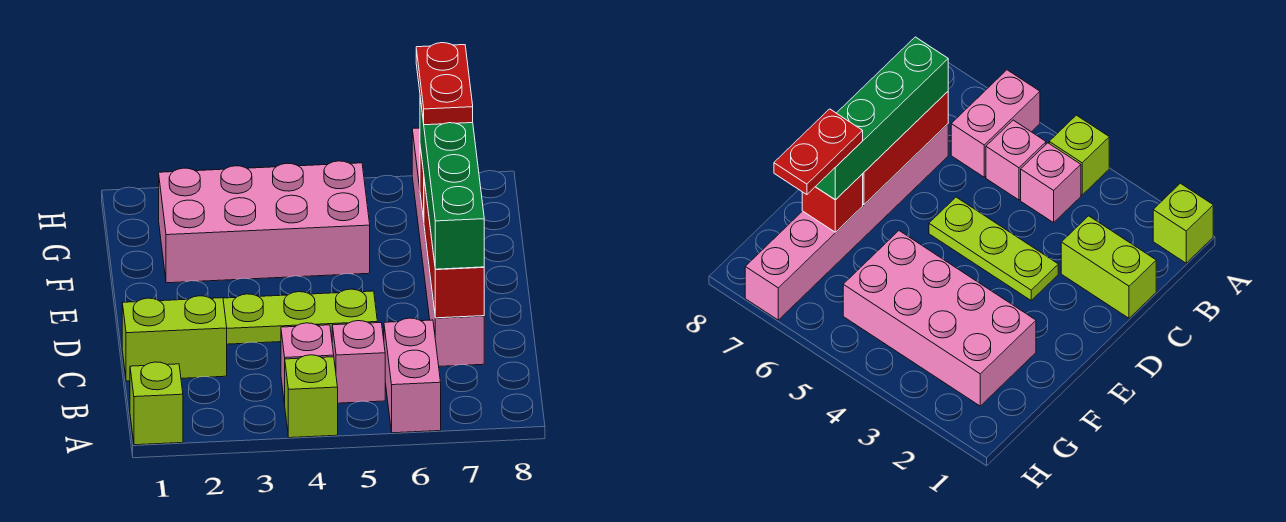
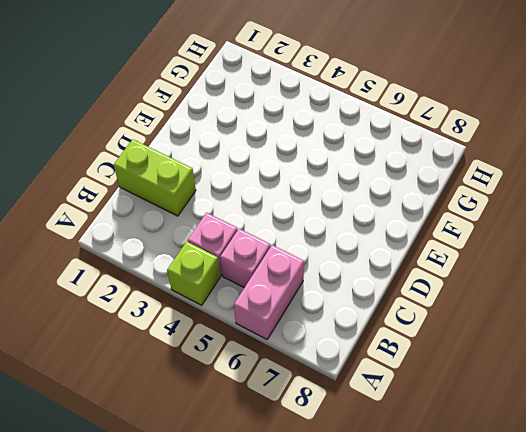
none -> lime brick A1 level 1
none -> pink brick C7:H7 level 1
none -> lime plate D3:D5 level 1

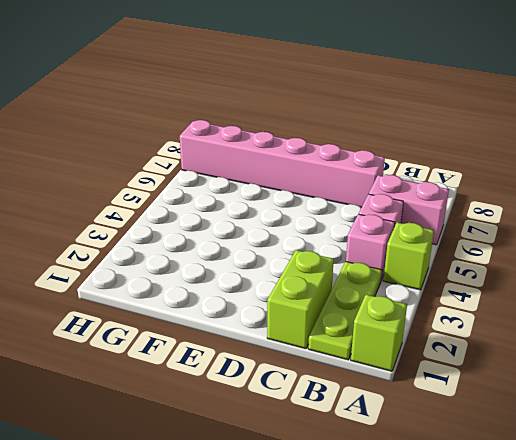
lime plate B1:B3 level 1 -> lime plate D3:D5 level 1
none -> pink brick F2:G5 level 1
none -> red brick C7:E7 level 2
none -> red brick F7 level 2

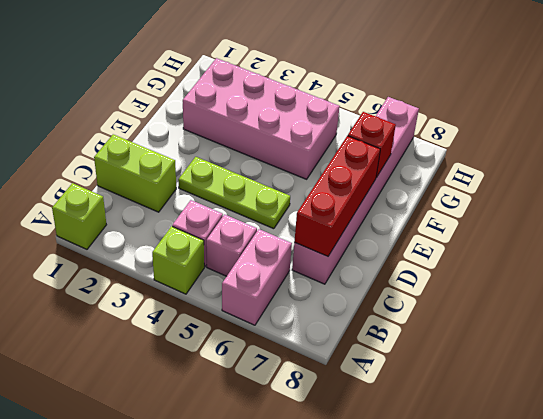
none -> green brick C7:F7 level 3
none -> red plate F7:G7 level 4

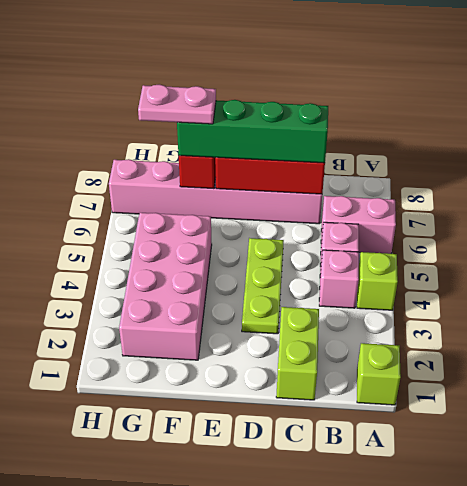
pink plate F7:G7 level 4 -> red plate F7:G7 level 4

